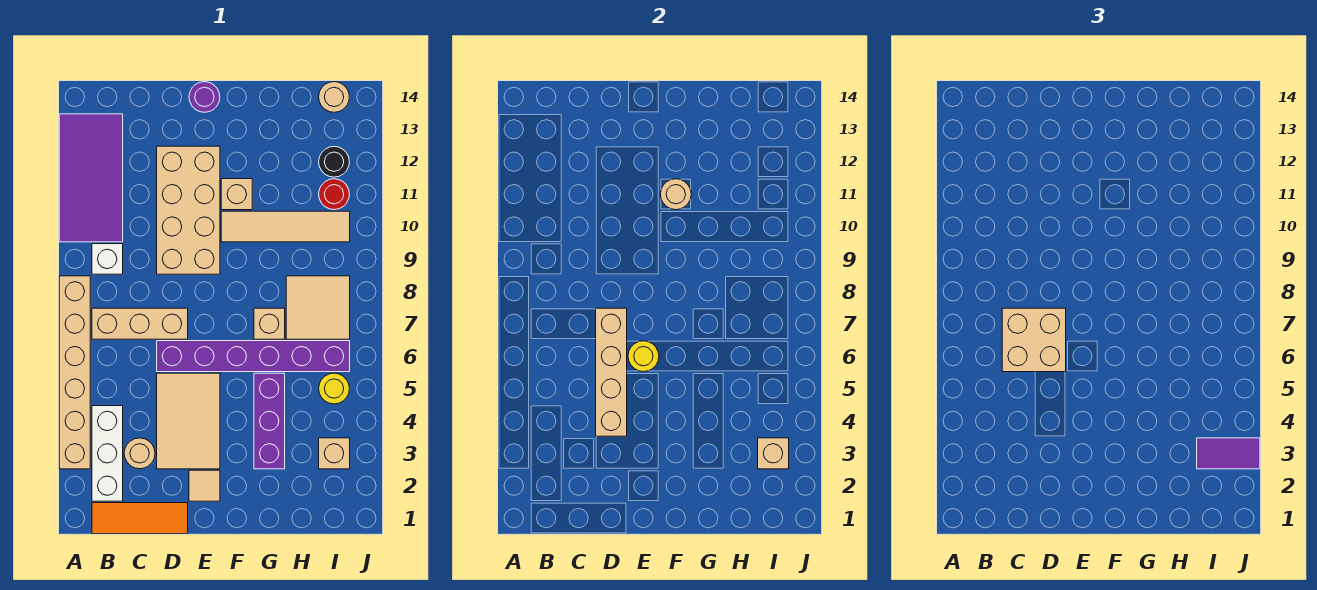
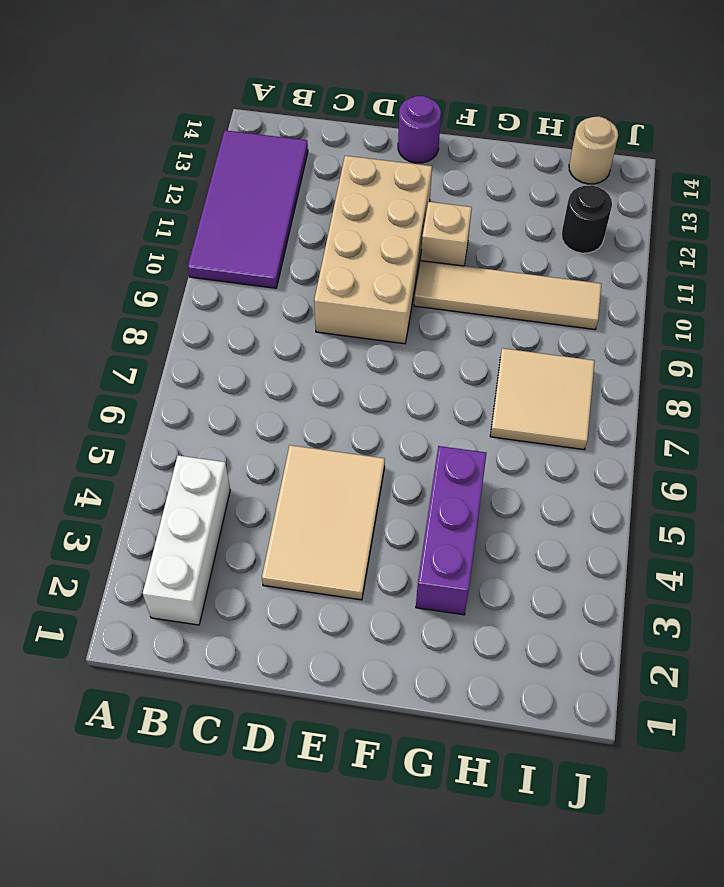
none -> tan brick A3:A8 level 1
none -> orange tile B1:D1 level 1
none -> tan brick B7:D7 level 1

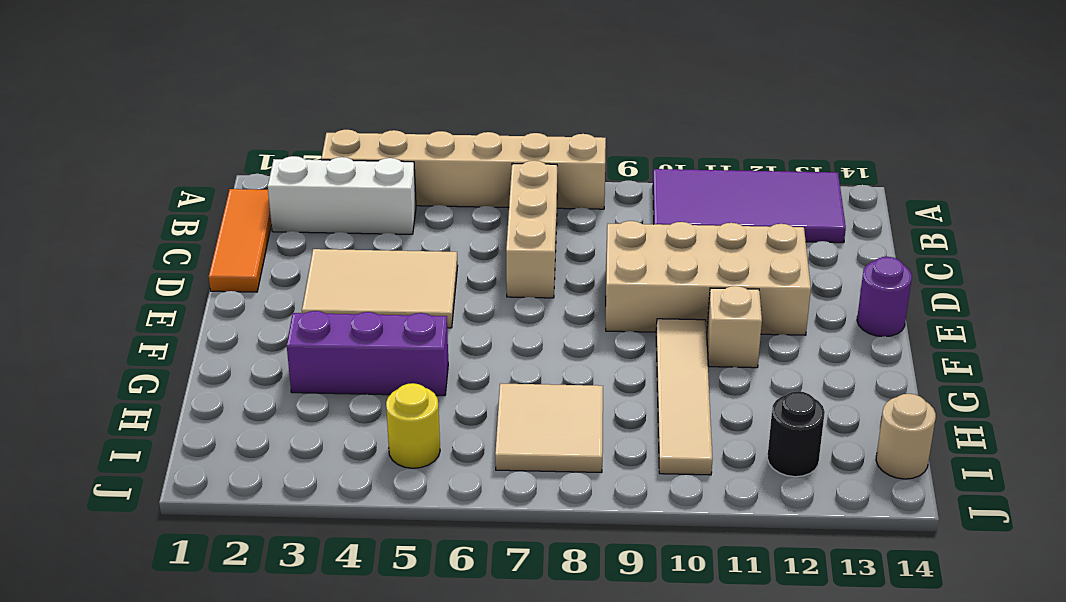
none -> white brick B9 level 1
none -> tan round brick C3 level 1
none -> purple brick D6:I6 level 1

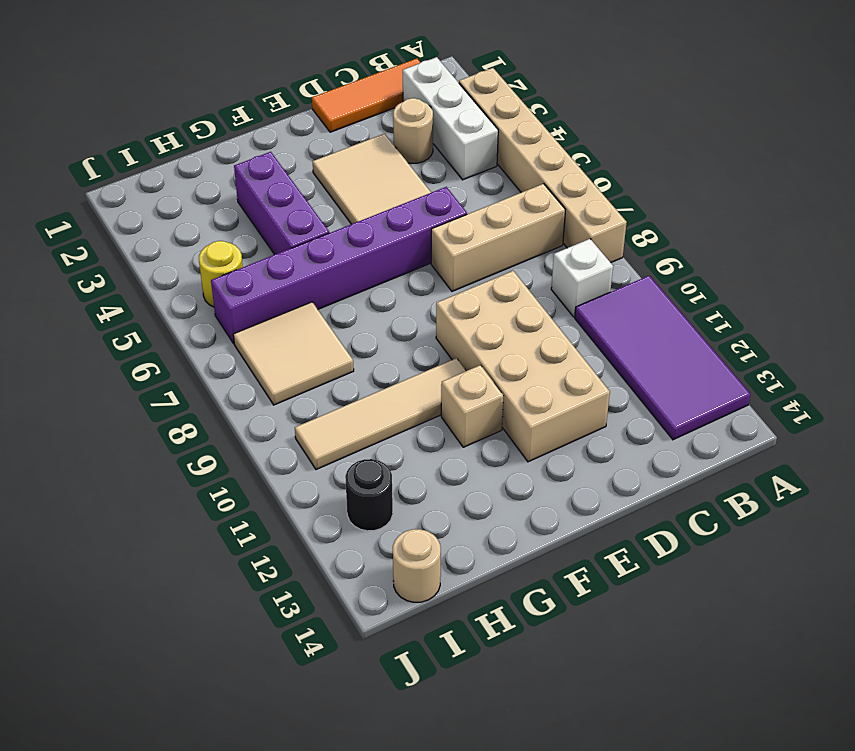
none -> tan tile E2 level 1
none -> purple round brick E14 level 1
none -> tan brick G7 level 1

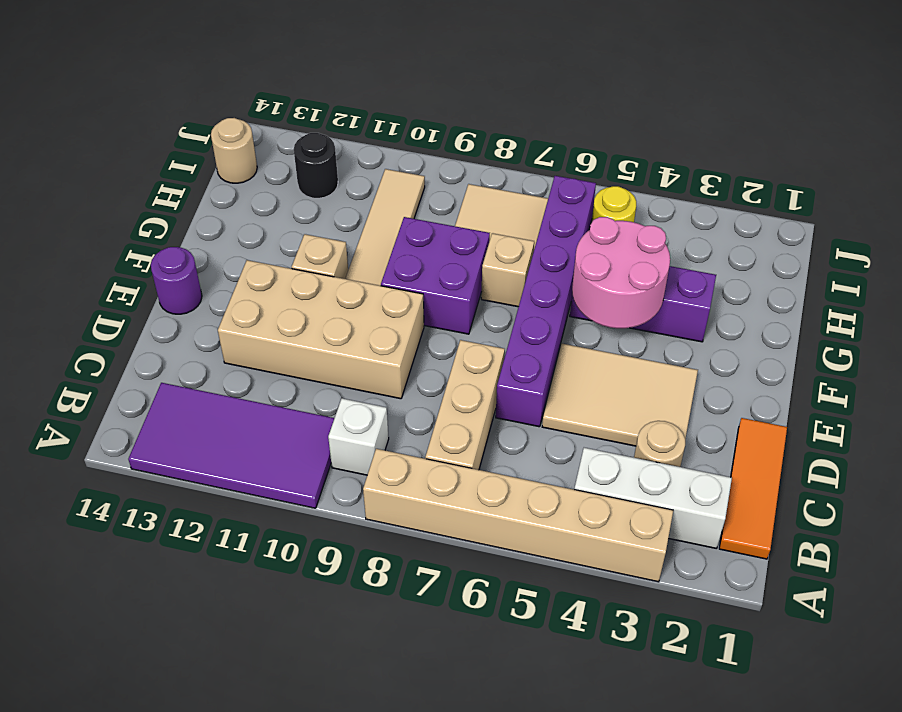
pink round brick F4:G5 level 2 -> none
purple brick F8:G9 level 1 -> none
none -> tan tile E2 level 1
none -> tan brick I3 level 1
none -> red round brick I11 level 1

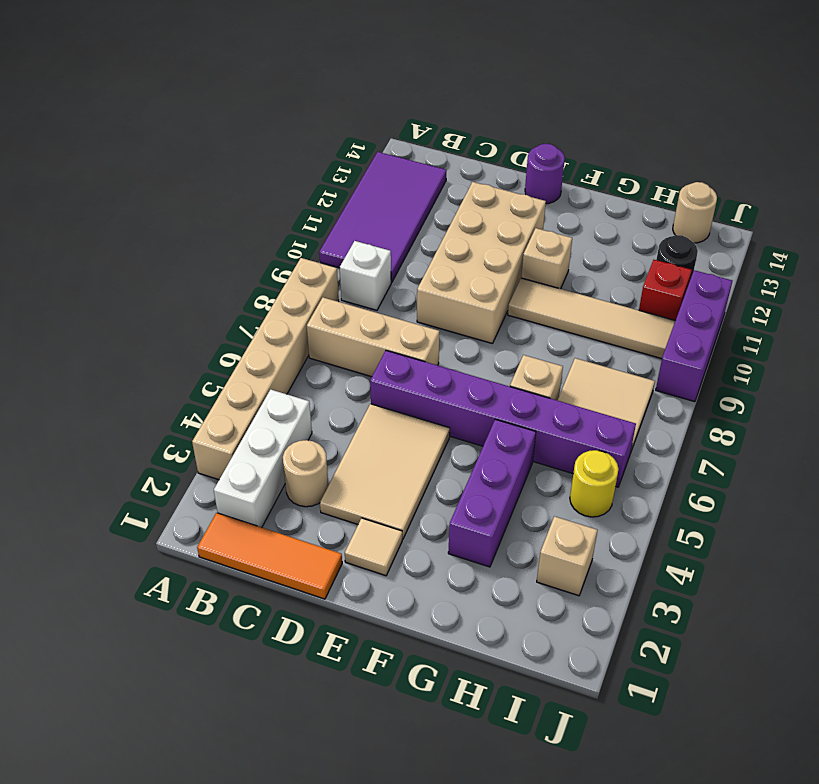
red brick I11 level 1 -> red round brick I11 level 1
purple brick J9:J11 level 1 -> none
none -> tan brick D4:D7 level 2
none -> yellow round brick E6 level 2
none -> tan round brick F11 level 2

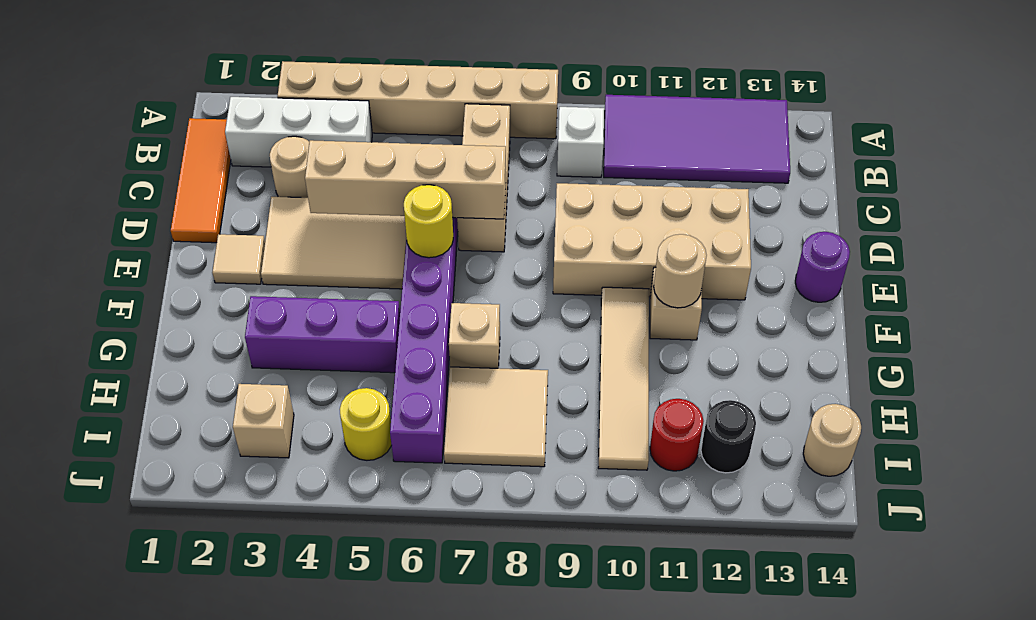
none -> tan brick I3 level 2
none -> tan brick C6:D7 level 3
none -> purple tile I3:J3 level 3

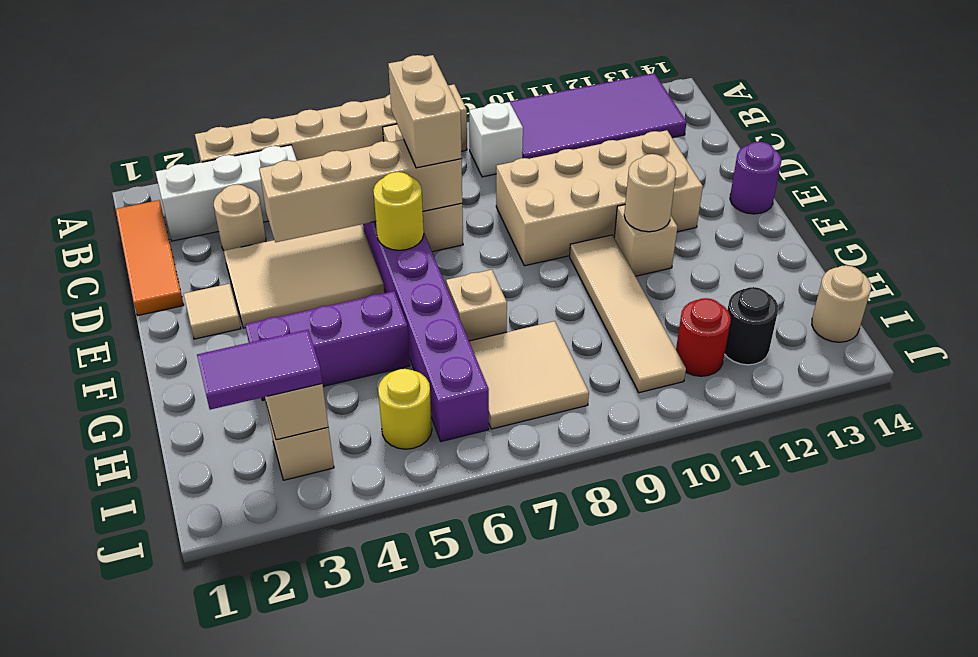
tan brick C7:D7 level 3 -> tan brick C6:D7 level 3
purple tile I2:I3 level 3 -> purple tile I3:J3 level 3

